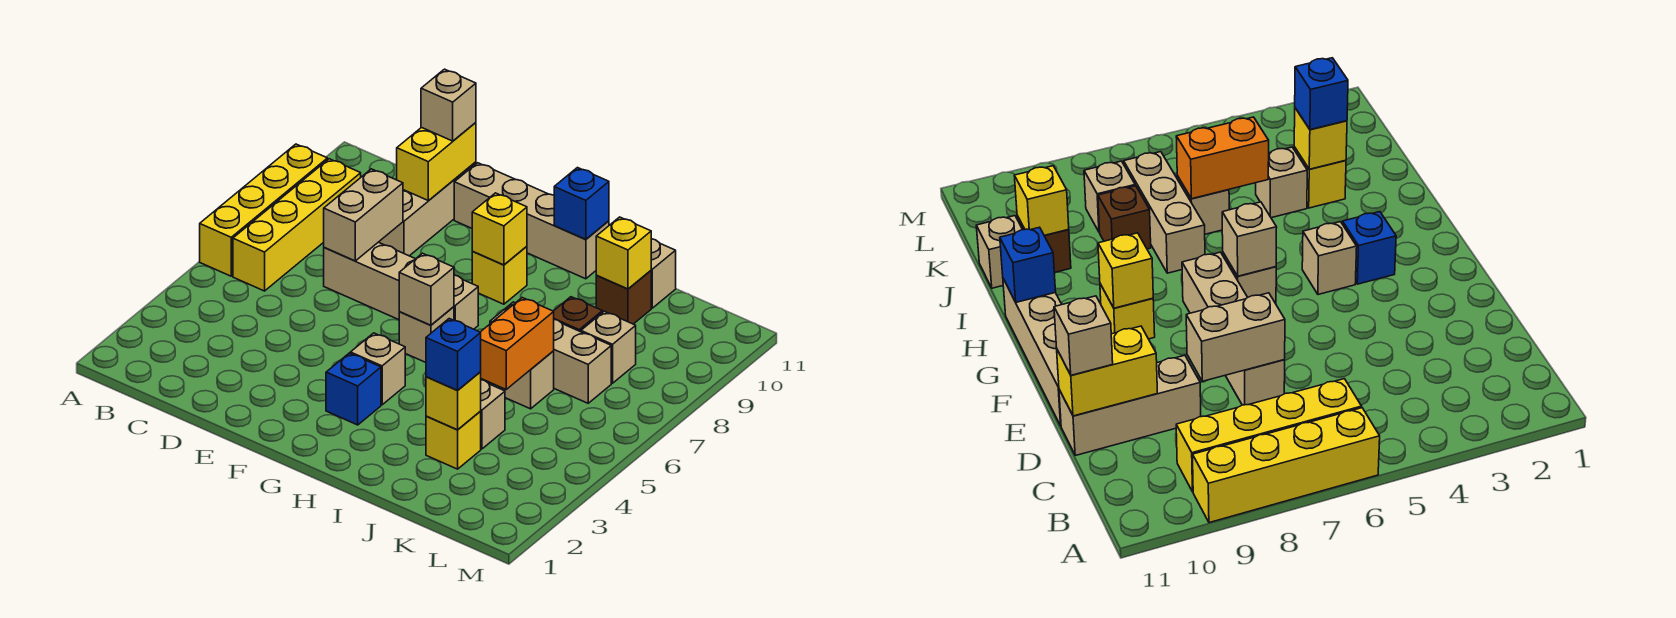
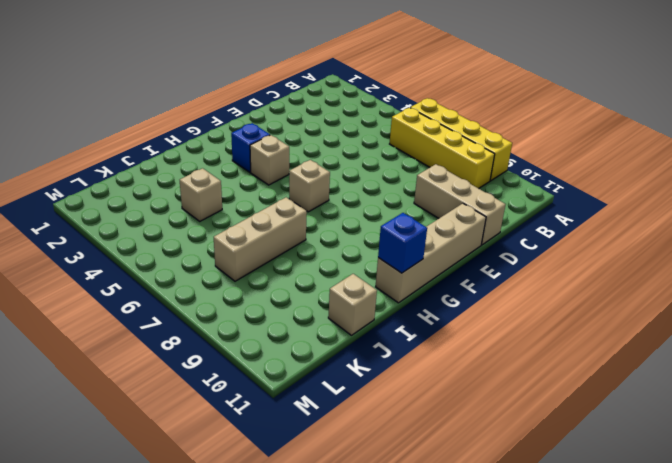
none -> tan brick D7:G7 level 1
none -> yellow brick G9 level 1
none -> yellow brick J3 level 1

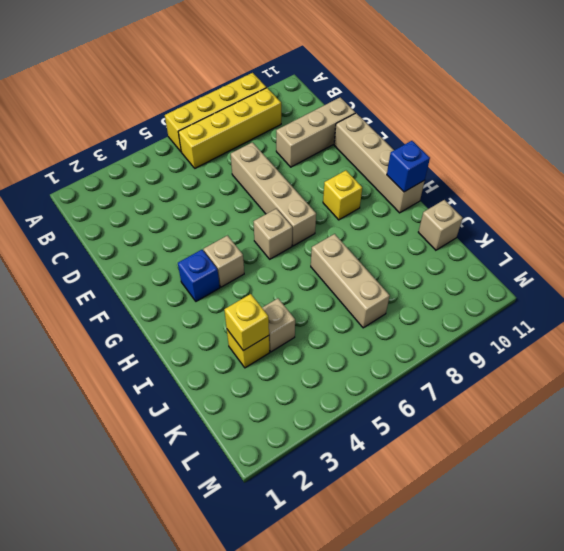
none -> tan brick J6 level 1
none -> brown brick J8 level 1
none -> brown brick J10 level 1

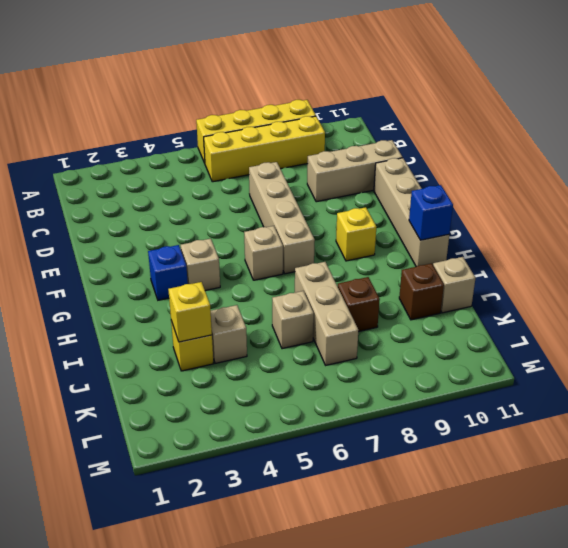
none -> tan brick K8 level 1
none -> tan brick D7:D8 level 2
none -> yellow brick D10:D11 level 2

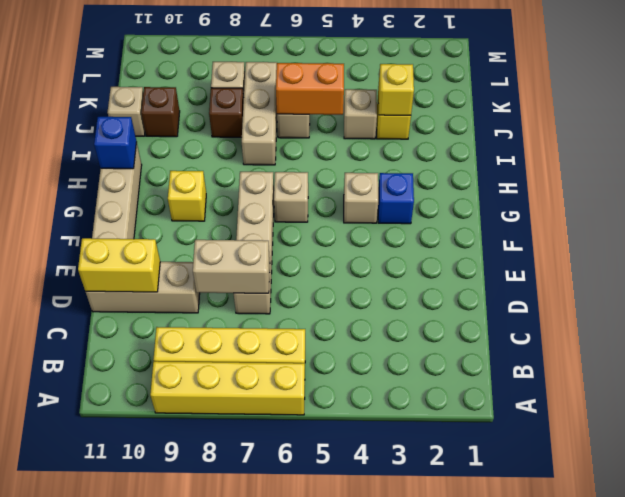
none -> tan brick G6 level 2
none -> yellow brick G9 level 2
none -> yellow brick J10 level 2

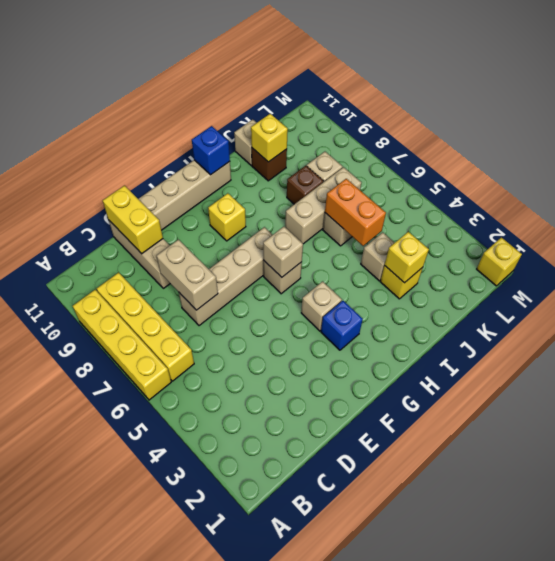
yellow brick M1 level 1 -> yellow brick G9 level 2
none -> tan brick D11 level 3
none -> blue brick J3 level 3

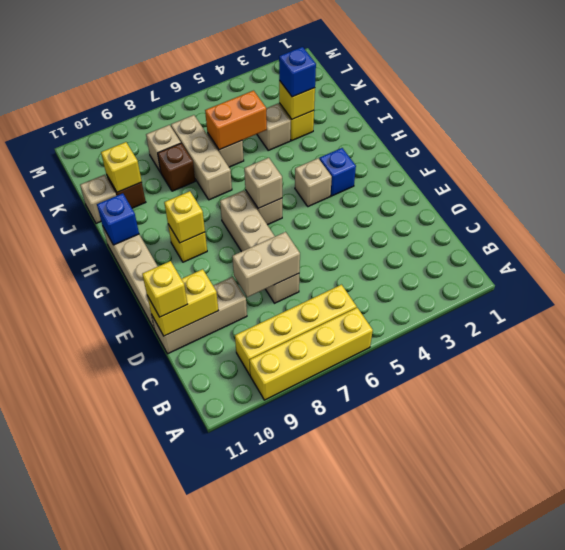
yellow brick D11 level 3 -> tan brick D11 level 3

